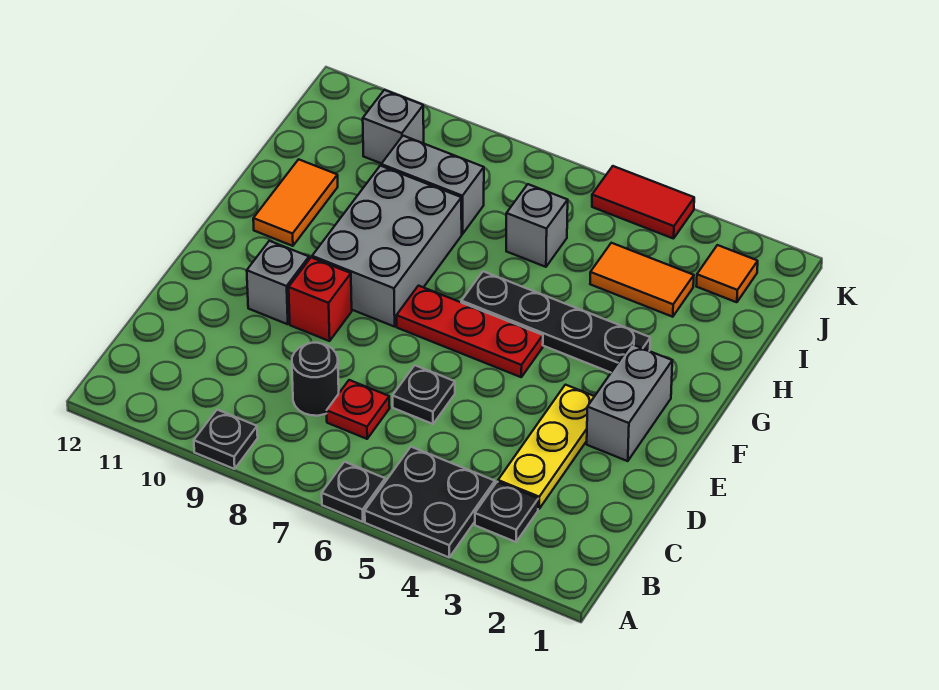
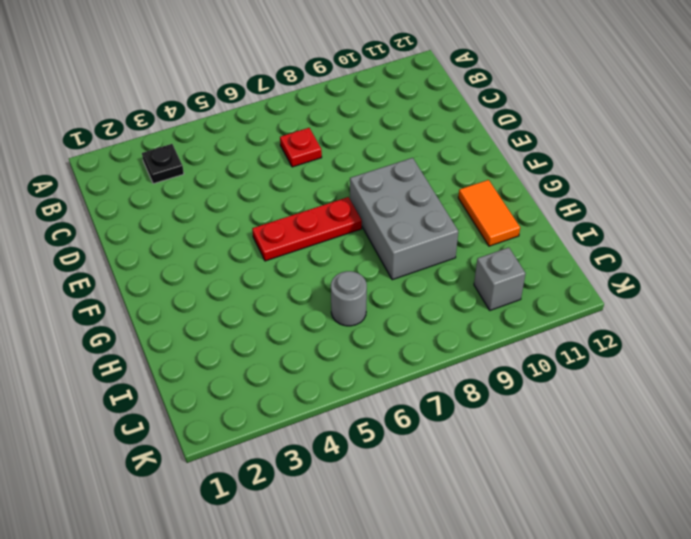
grey round brick I6 level 1 -> grey brick I6 level 1
none -> black plate A4:B5 level 1
none -> black plate A6 level 1
none -> black plate A9 level 1

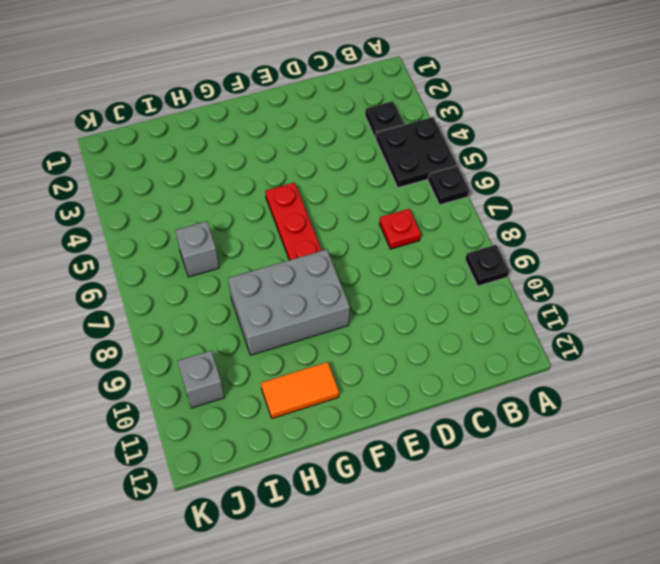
none -> yellow plate C3:E3 level 1
none -> black round brick C8 level 1
none -> black plate D6 level 1

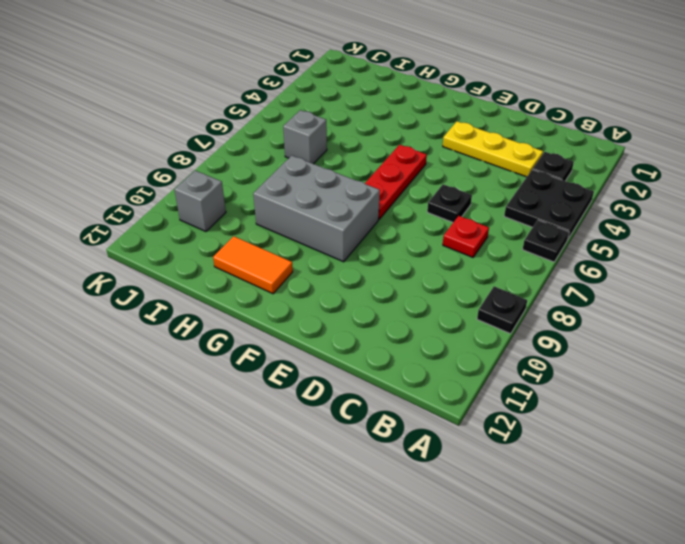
none -> black round brick C8 level 1
none -> grey brick E2:F2 level 1
none -> red brick E9 level 1

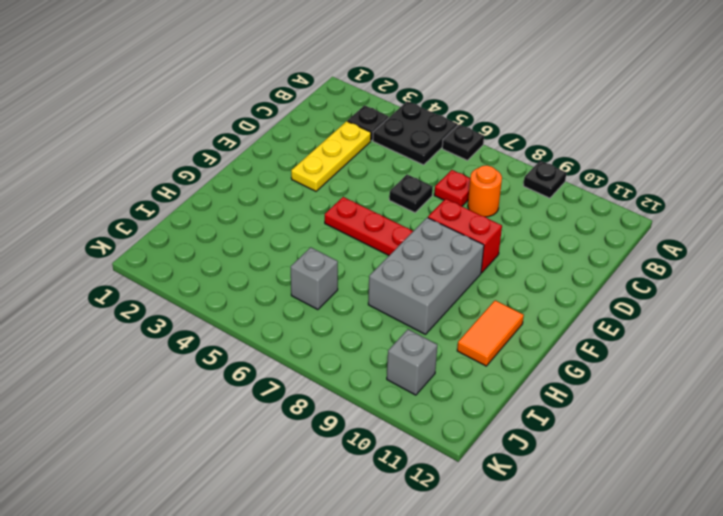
orange round brick C8 level 1 -> black round brick C8 level 1
red brick E8:E9 level 1 -> red brick E9 level 1
none -> grey brick E2:F2 level 1
none -> grey brick E10 level 1
none -> black plate G3:G6 level 1

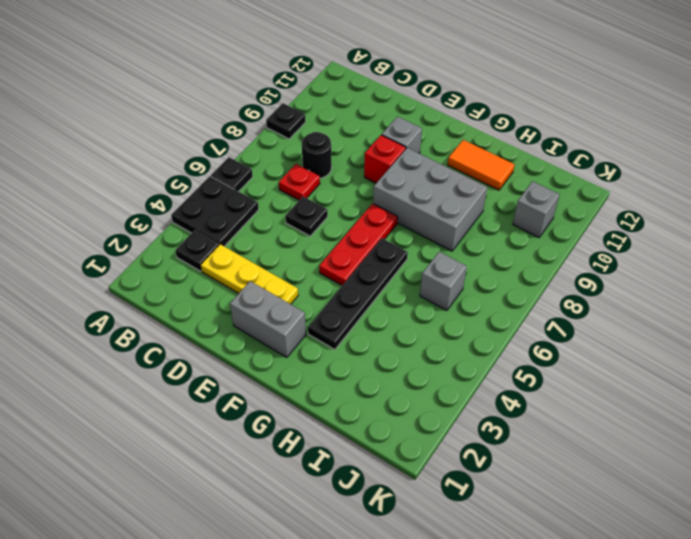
none -> orange tile I3:I4 level 1
none -> grey brick I8:I9 level 1
none -> orange tile J2 level 1

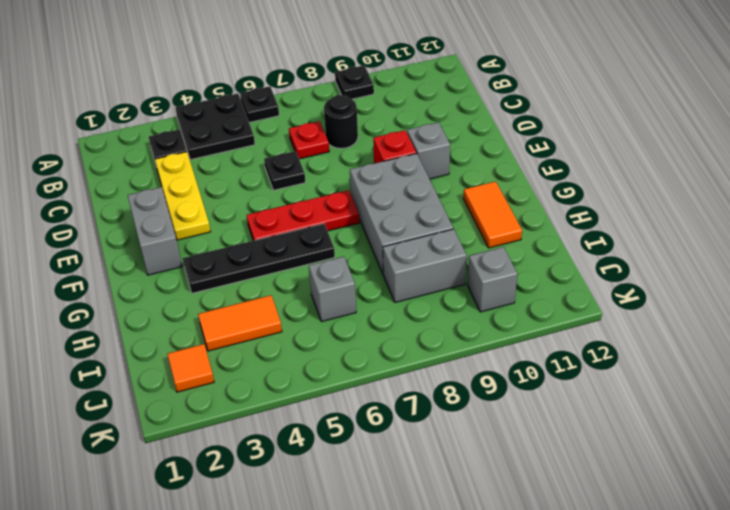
none -> red tile K4:K5 level 1

